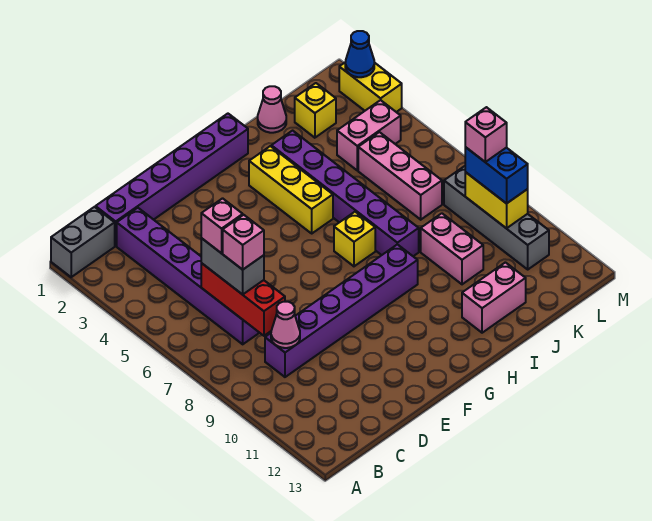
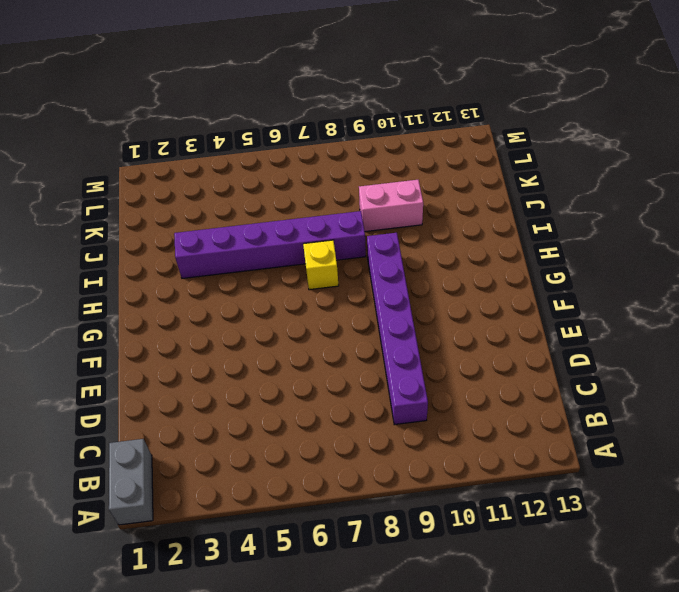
none -> purple brick C1:H1 level 1
none -> purple brick C2:C7 level 1
none -> yellow brick H3:H5 level 1

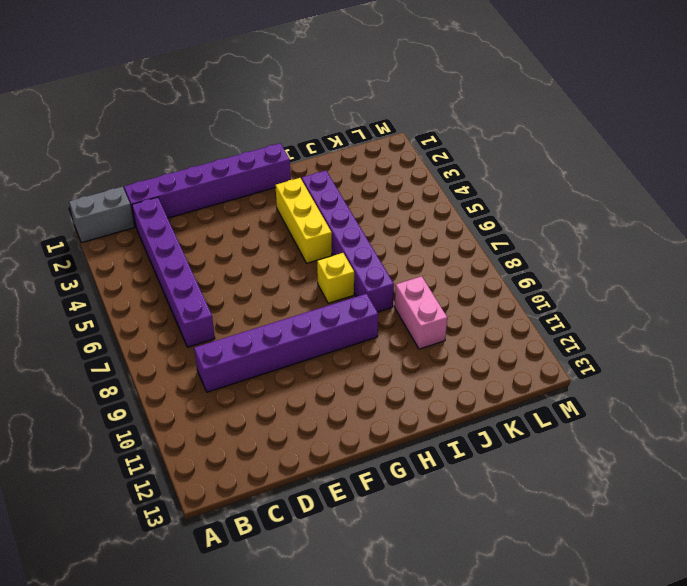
none -> pink brick I12:J12 level 1
none -> pink cone J1 level 1
none -> yellow brick K2 level 1

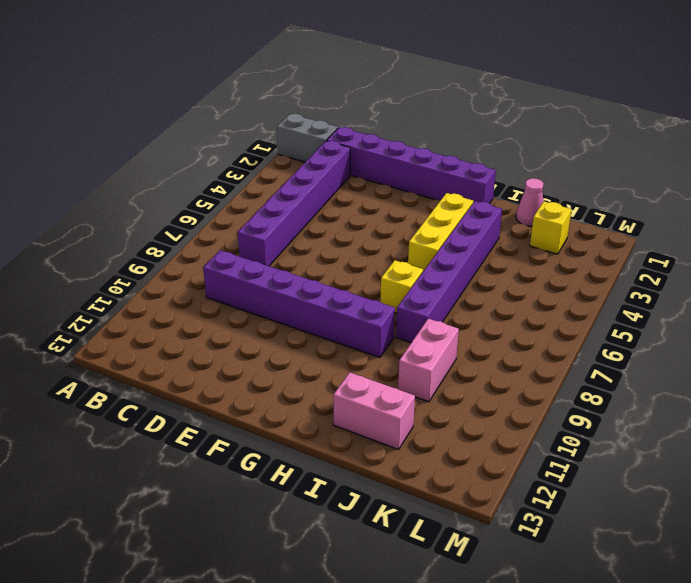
none -> pink brick K4:L4 level 1
none -> pink brick K5:K7 level 1
none -> grey brick L8:L11 level 1

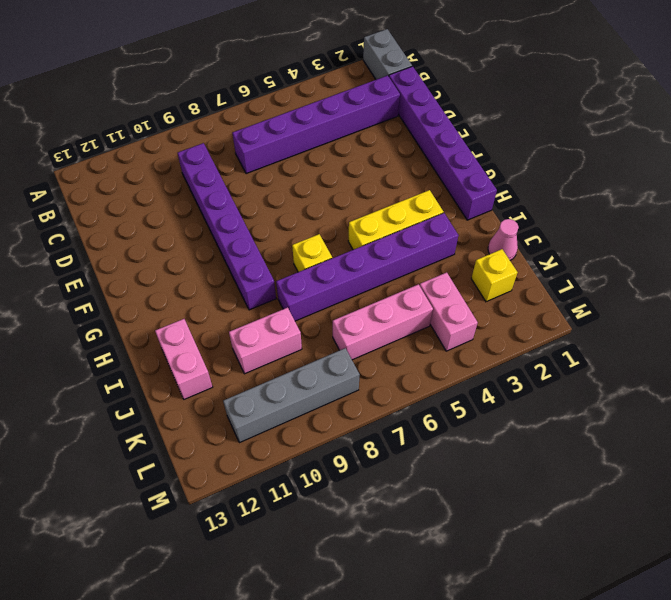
none -> yellow brick M2:M3 level 1
none -> red brick C6:C8 level 2
none -> pink cone C9 level 2

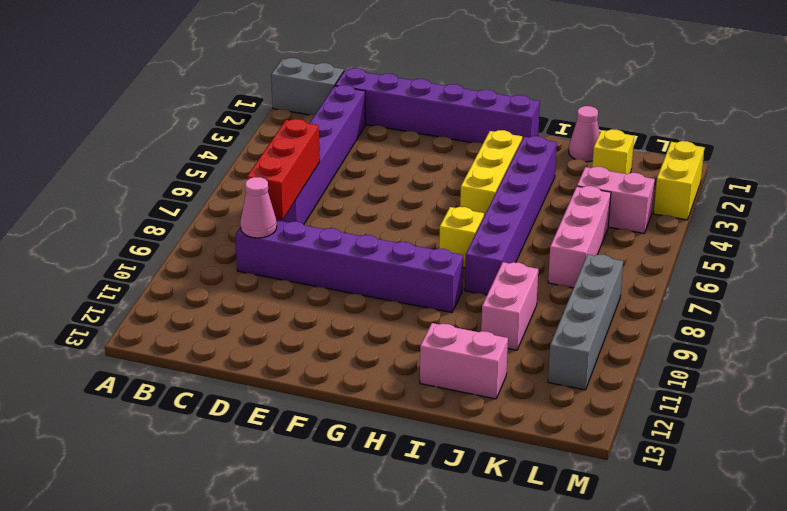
none -> yellow brick L9:L10 level 2
none -> blue cone M2 level 2
none -> grey brick C6:C7 level 3

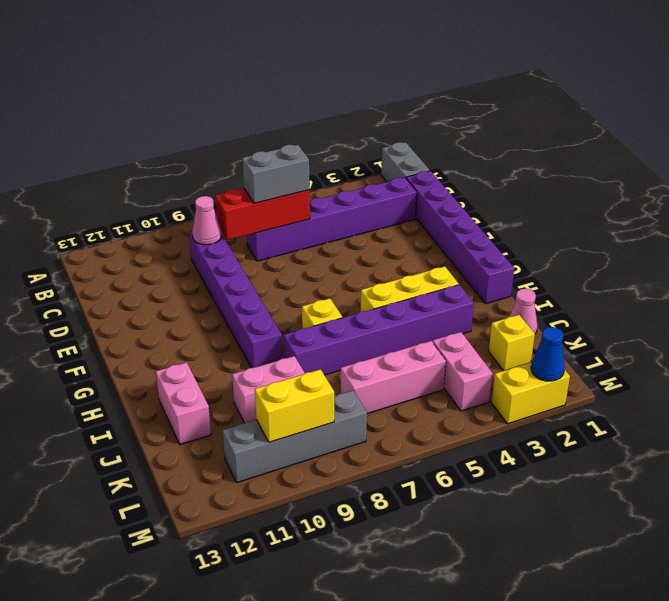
none -> blue brick L9:L10 level 3
none -> pink brick C6 level 4
none -> pink brick C7 level 4

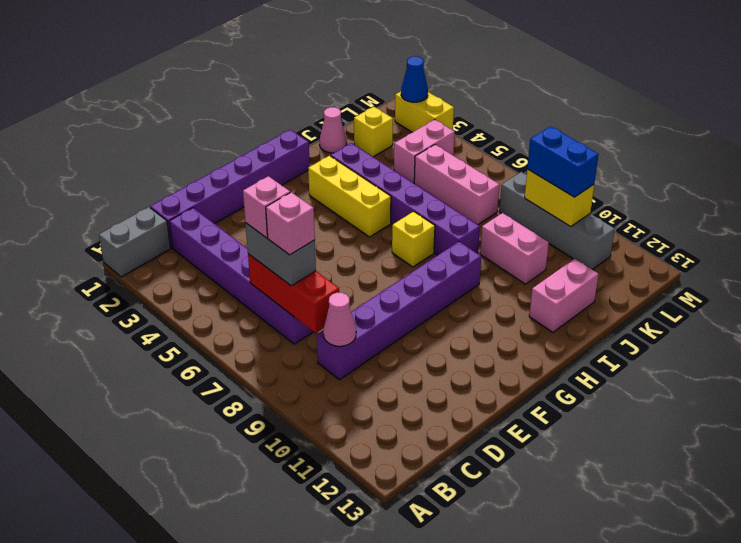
none -> pink brick L9 level 4

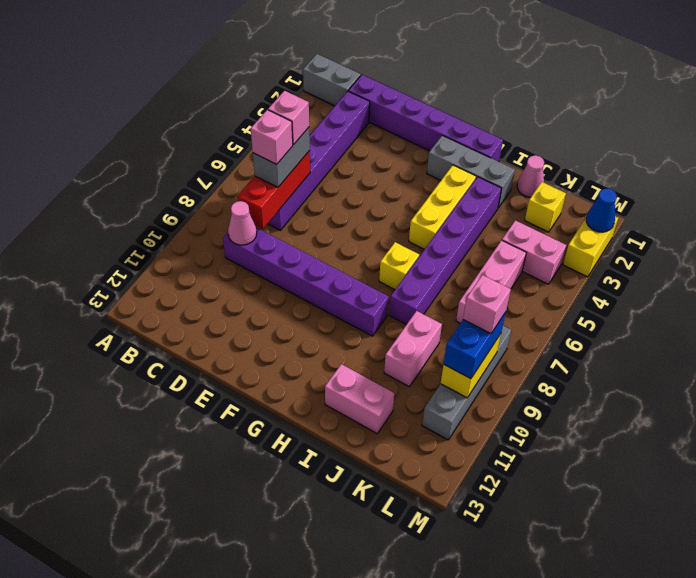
grey brick G2:I2 level 1 -> none

